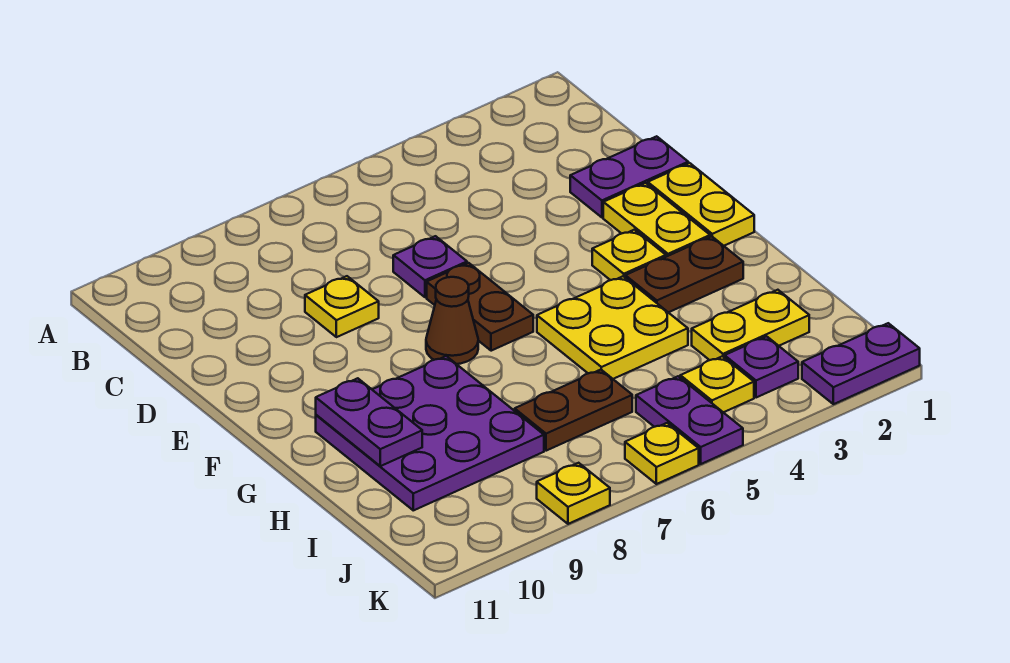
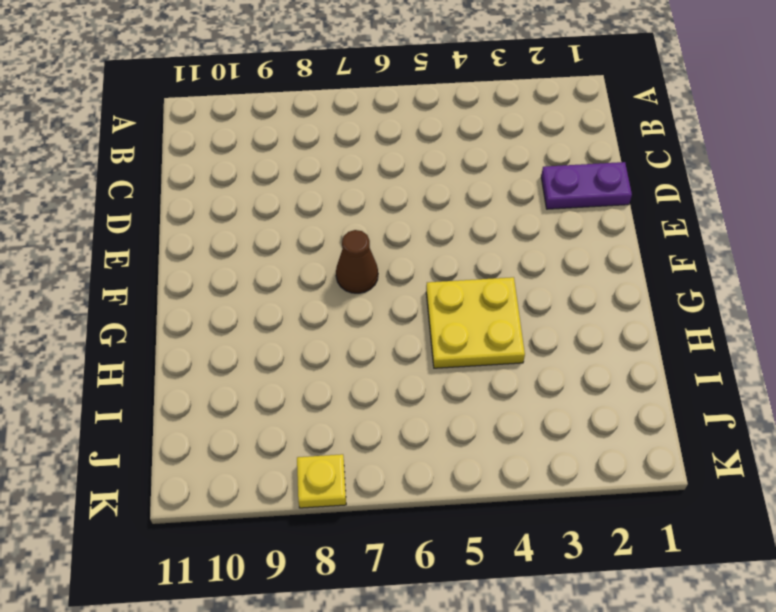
none -> purple plate D6 level 1
none -> yellow plate D8 level 1
none -> yellow plate E1:F1 level 1

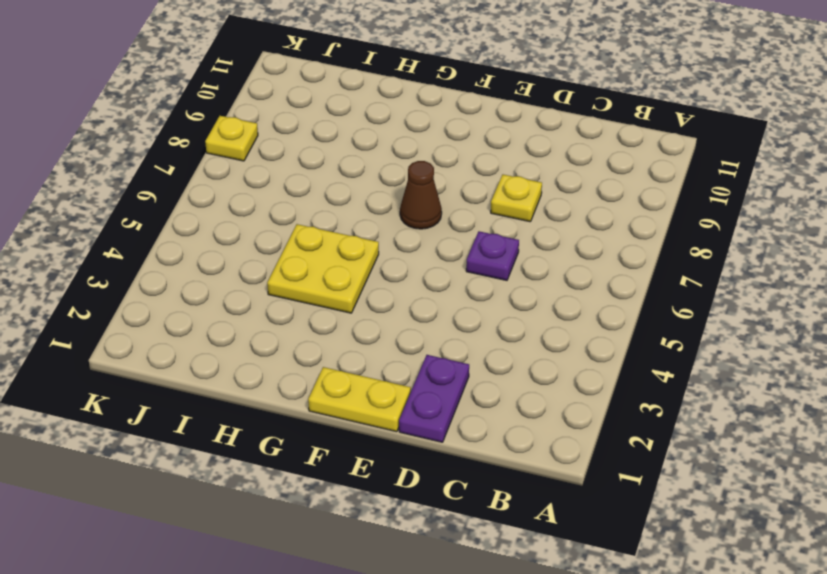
none -> yellow plate E2:F2 level 1
none -> brown plate E6:F6 level 1
none -> yellow plate F3 level 1

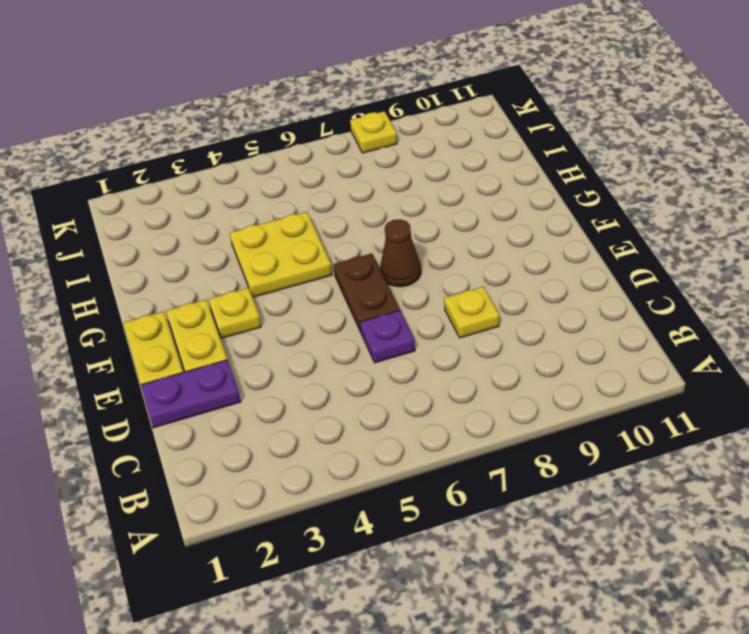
none -> brown plate G2:G3 level 1
none -> purple plate G8:I10 level 1
none -> yellow plate I2:I3 level 1

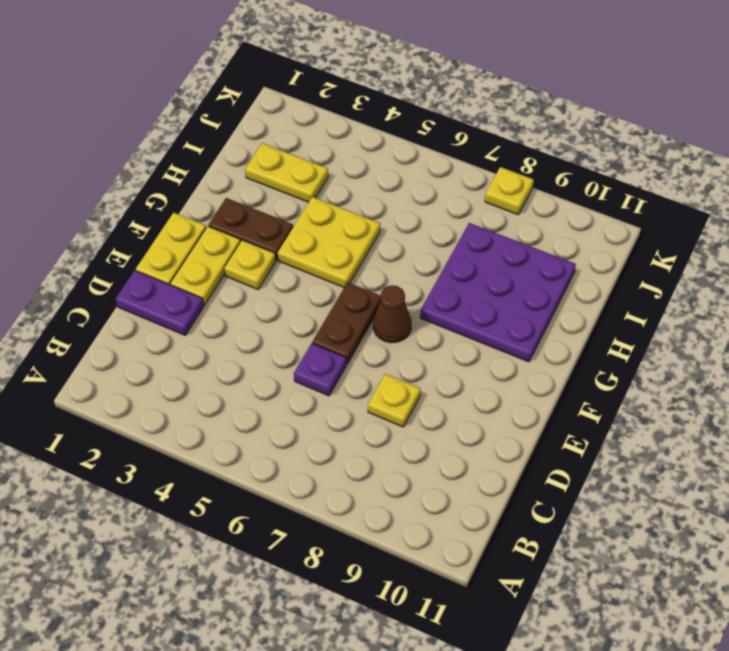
none -> brown plate I6:I7 level 1
none -> purple plate J3 level 1
none -> yellow plate J4 level 1

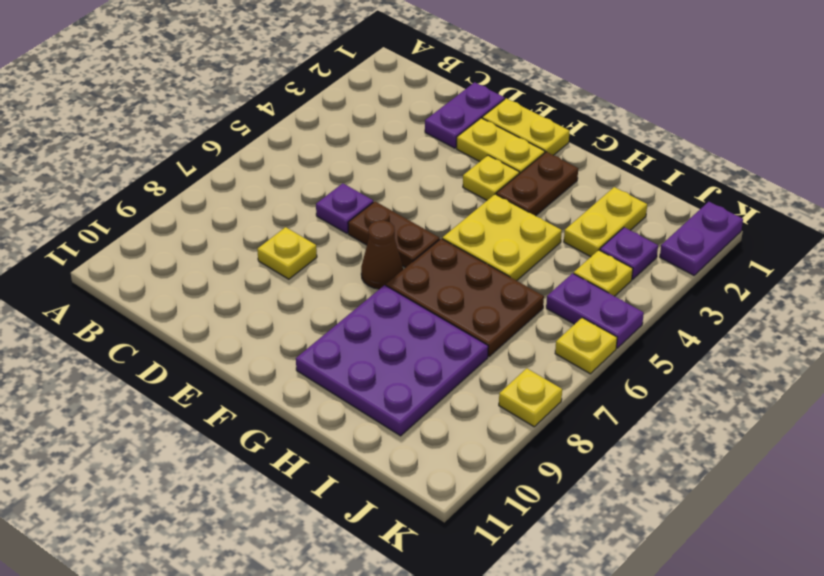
brown plate G6:I7 level 1 -> brown plate I6:I7 level 1
none -> purple plate G10:H10 level 2

